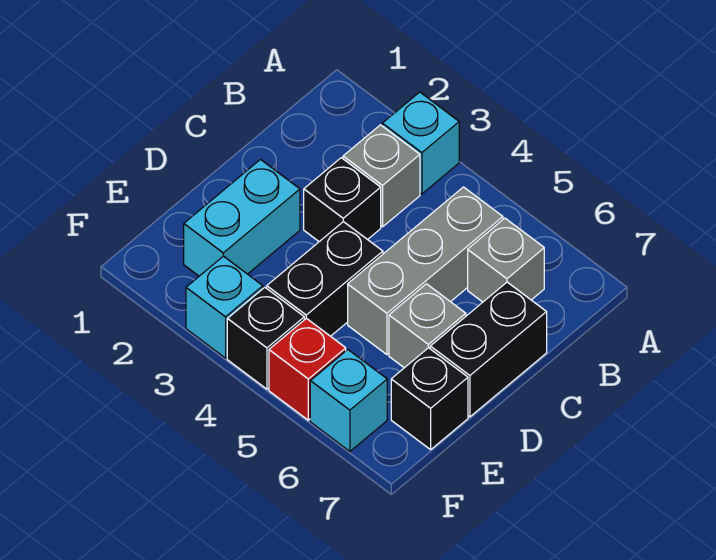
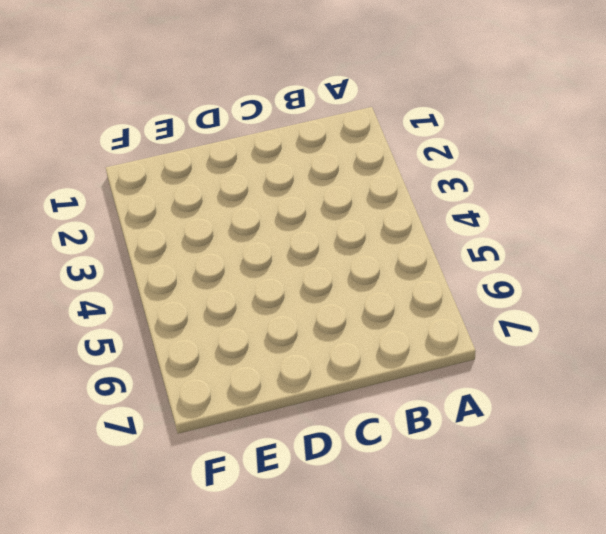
none -> cyan brick A3 level 1
none -> grey brick B3 level 1
none -> grey brick B5:D5 level 1

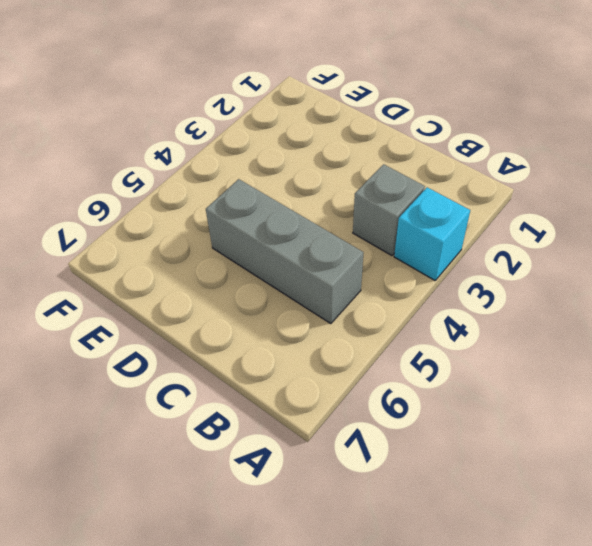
none -> grey brick B6 level 1
none -> black brick C3 level 1
none -> black brick C7:D7 level 1

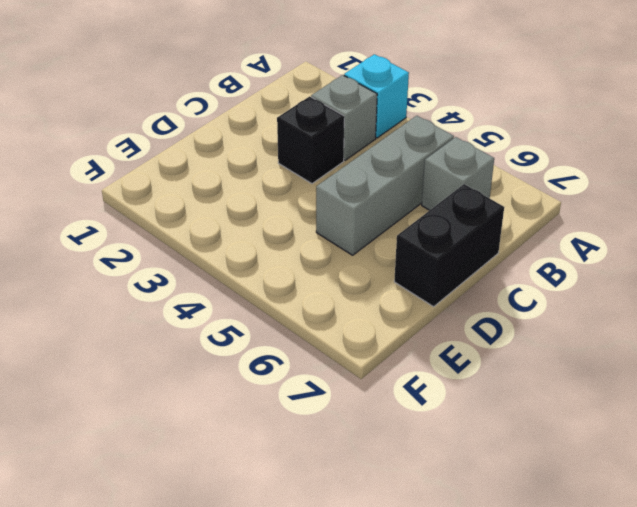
none -> cyan brick D2:E2 level 1
none -> black brick D4:E4 level 1
none -> grey brick D6 level 1

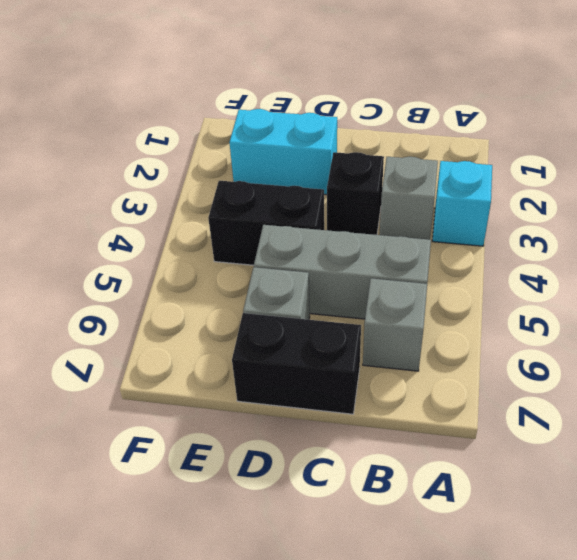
none -> black brick E7 level 1
none -> cyan brick F3 level 1
none -> black brick F4 level 1

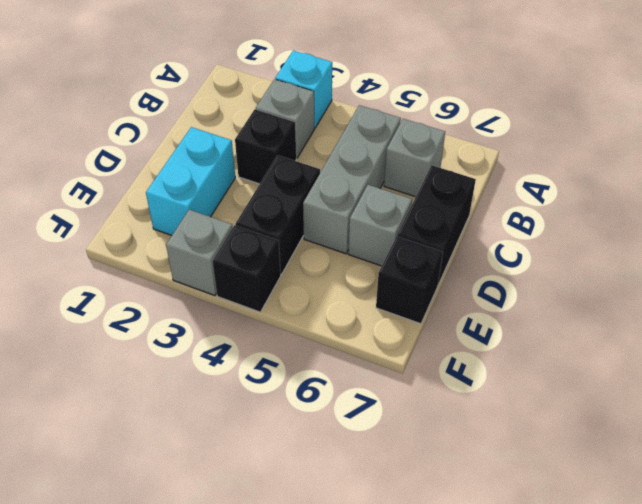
grey brick F3 level 1 -> cyan brick F3 level 1
none -> red brick F5 level 1
none -> cyan brick F6 level 1

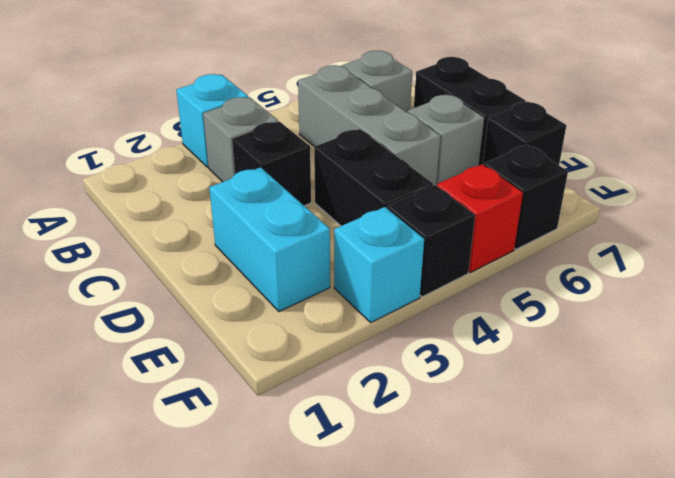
black brick F6 level 1 -> cyan brick F6 level 1

